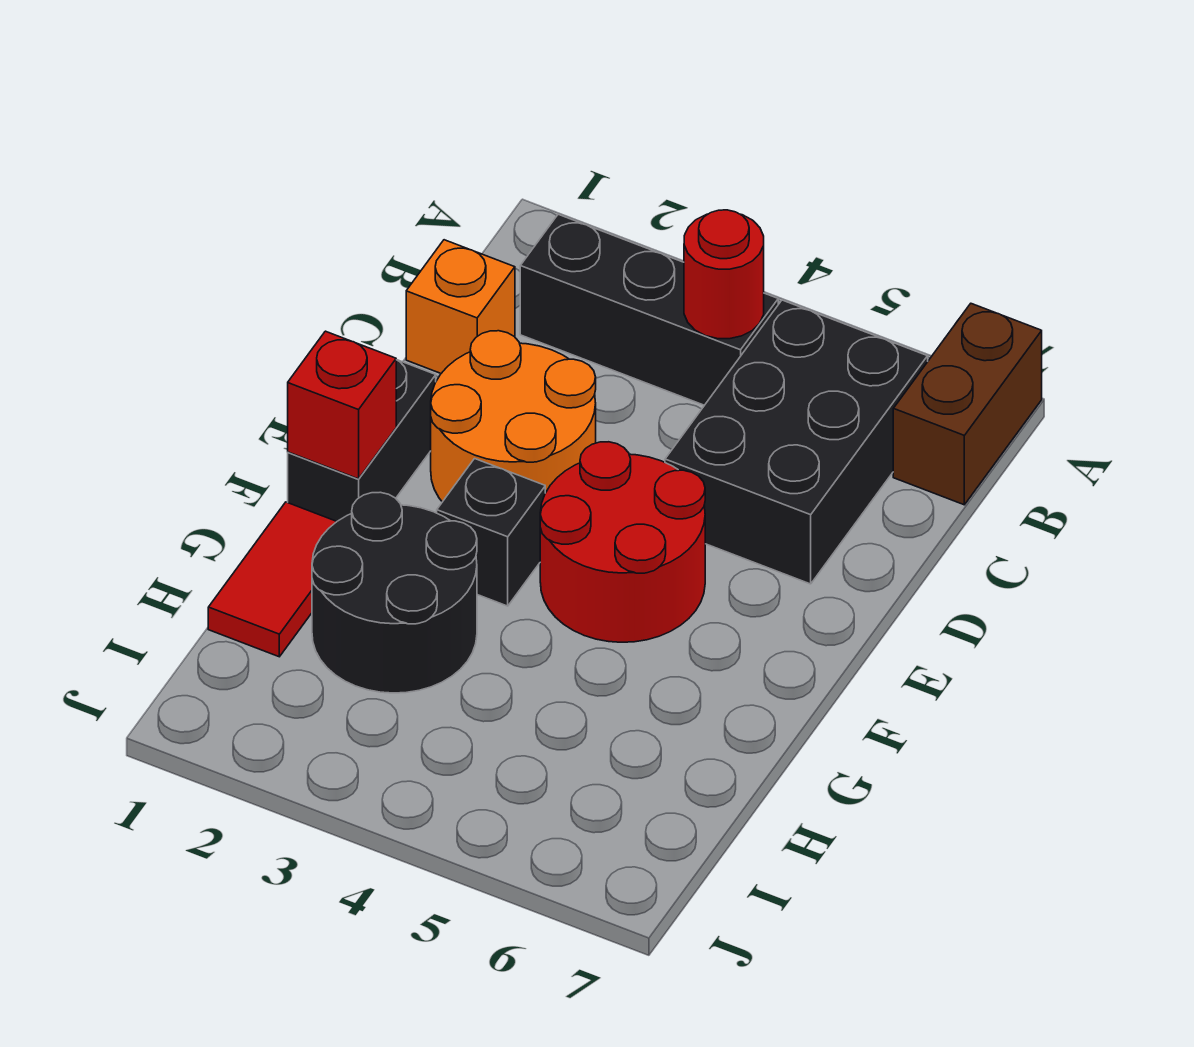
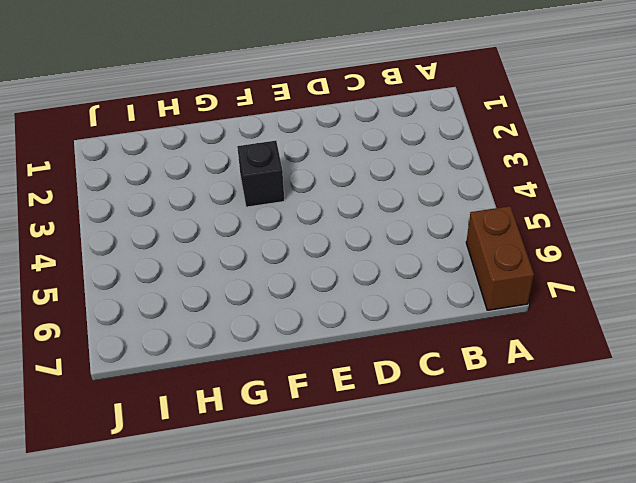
brown brick A6:A7 level 1 -> brown brick A7:B7 level 1
none -> black brick B2:B4 level 1
none -> black brick B5:D6 level 1
none -> orange brick C1 level 1

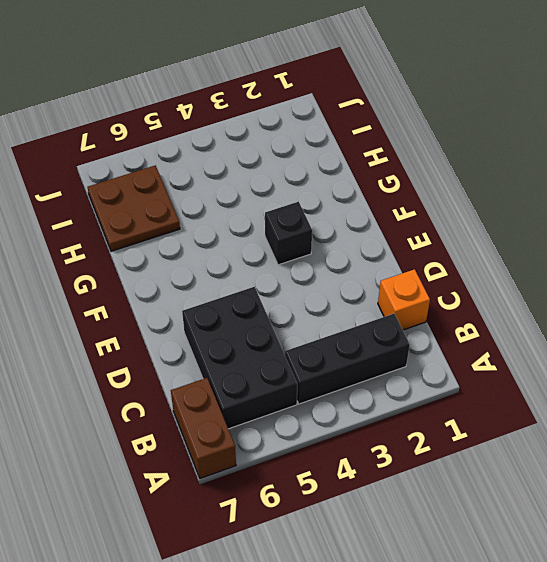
brown plate H6:I7 level 1 -> none
none -> orange round brick D2:E3 level 1
none -> black brick E1:F1 level 1
none -> red round brick E4:F5 level 1

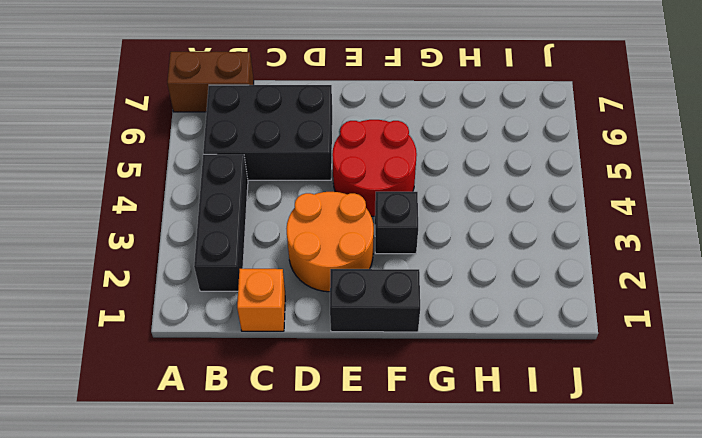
none -> red tile G1:H1 level 1
none -> black round brick G2:H3 level 1
none -> red round brick B4 level 2

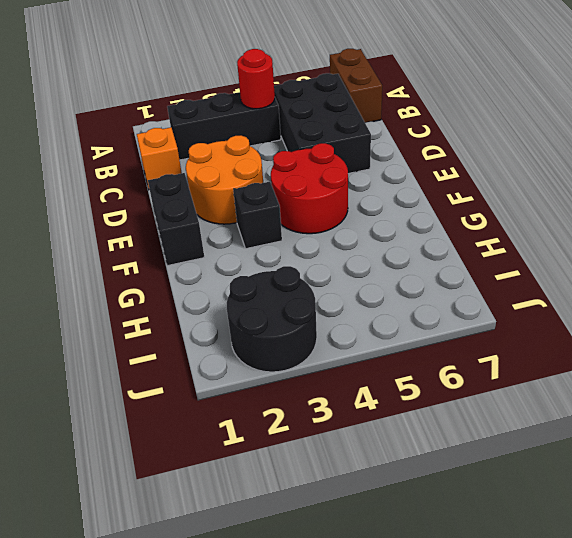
black round brick I2:J3 level 1 -> black round brick G2:H3 level 1
none -> red tile G1:H1 level 1
none -> red brick F1 level 2

